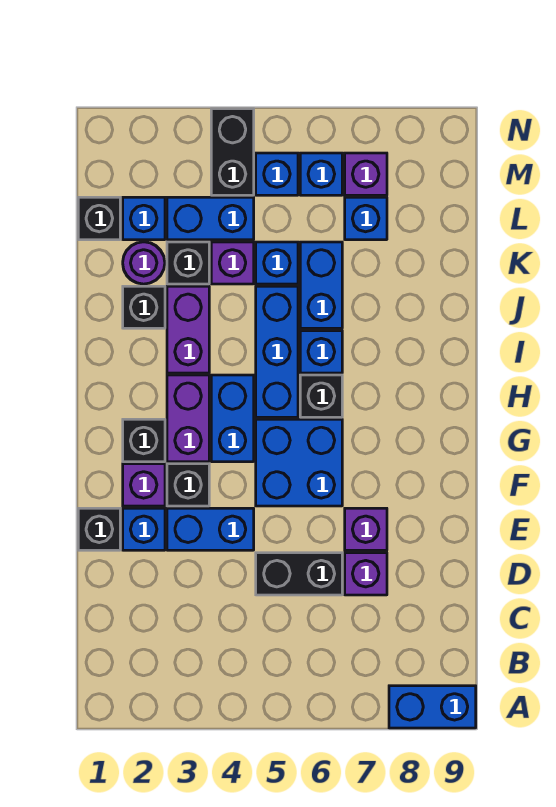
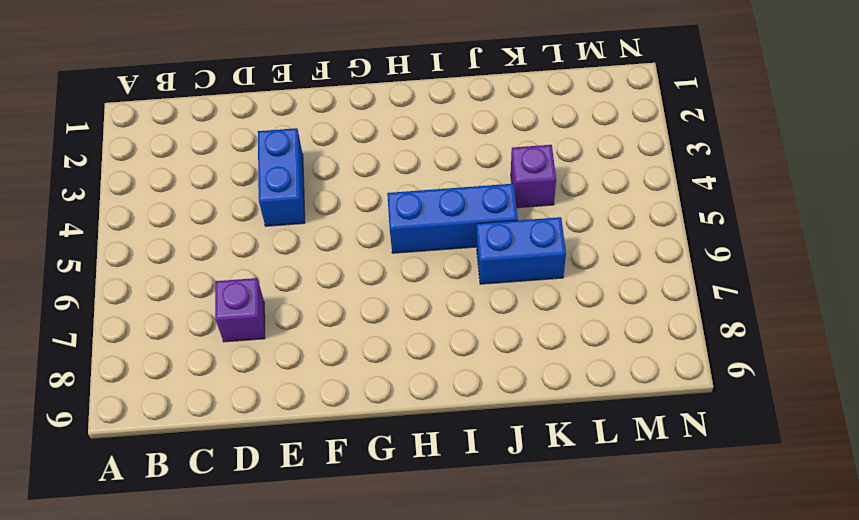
none -> blue brick A8:A9 level 1
none -> black brick D5:D6 level 1
none -> black brick E1 level 1
none -> blue brick E2 level 1

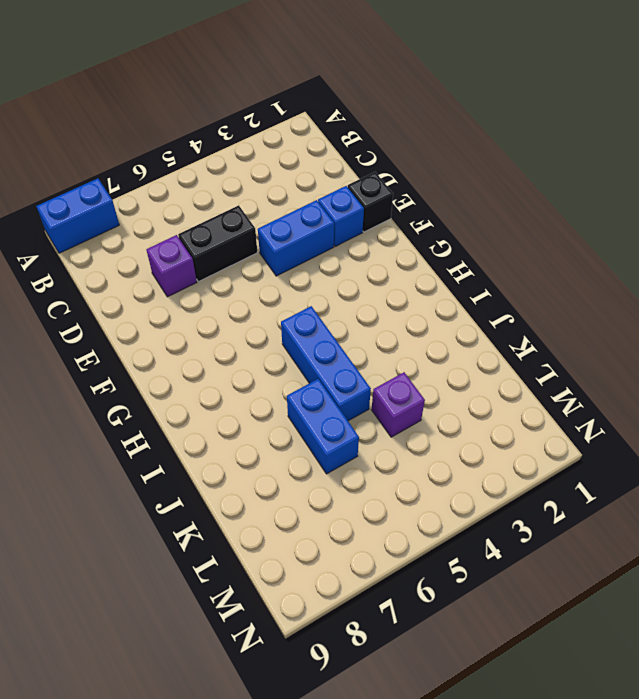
none -> purple brick E7 level 1
none -> purple brick F2 level 1
none -> black brick F3 level 1
none -> blue brick F5:G6 level 1

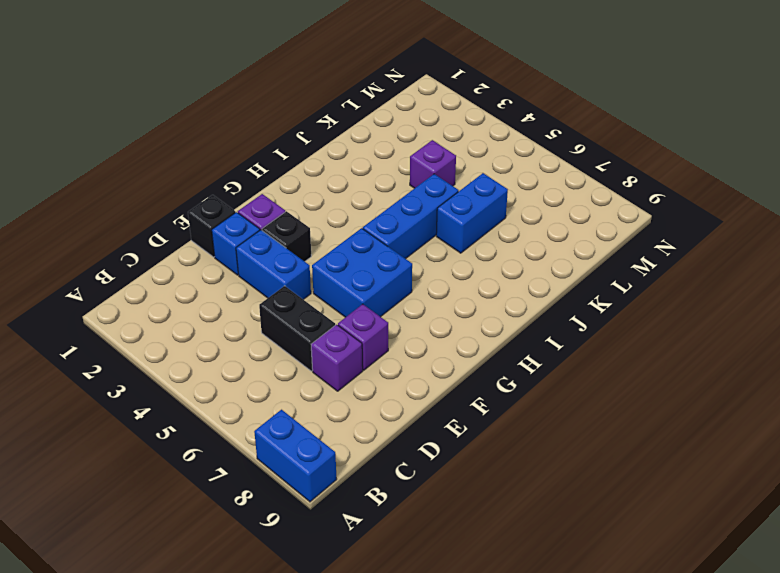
none -> black brick G2 level 1
none -> purple brick G3:H3 level 1
none -> blue brick G4:H4 level 1
none -> black brick H6 level 1

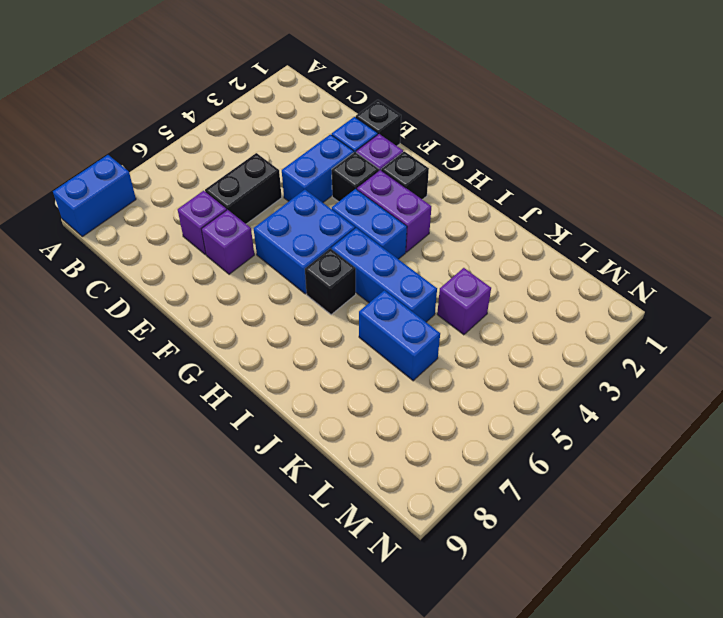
none -> purple brick I3:J3 level 1
none -> blue brick I6 level 1
none -> black brick J2 level 1
none -> purple round brick K2 level 1

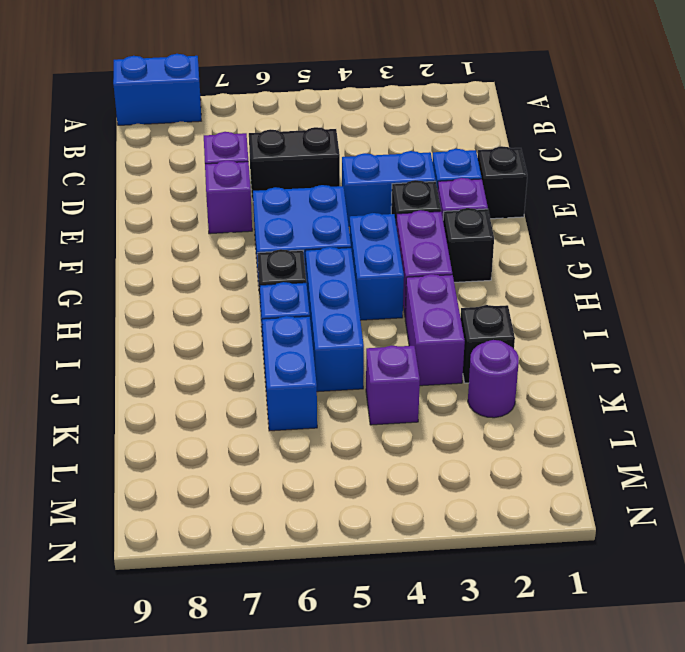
none -> black brick K3 level 1
none -> blue brick K5 level 1
none -> black brick L1 level 1
none -> blue brick L2 level 1

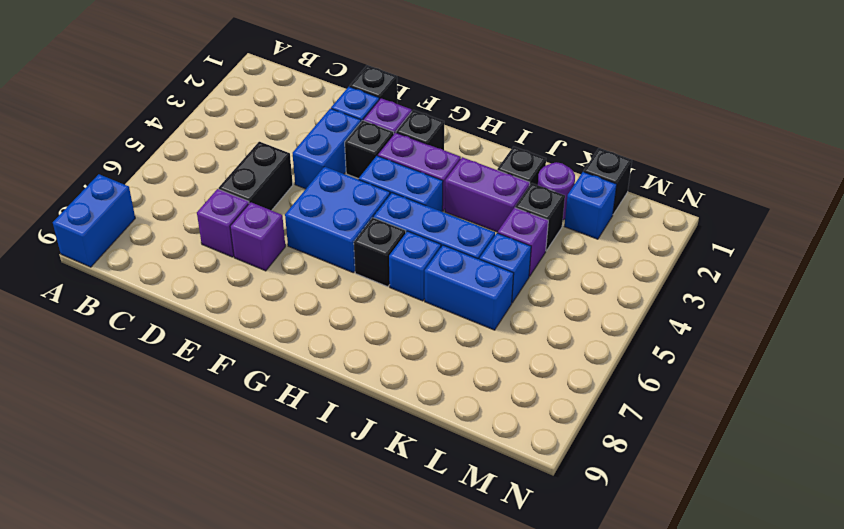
none -> blue brick L3:L4 level 1
none -> blue brick L7 level 1
none -> black brick M4:N4 level 1
none -> blue brick M5 level 1

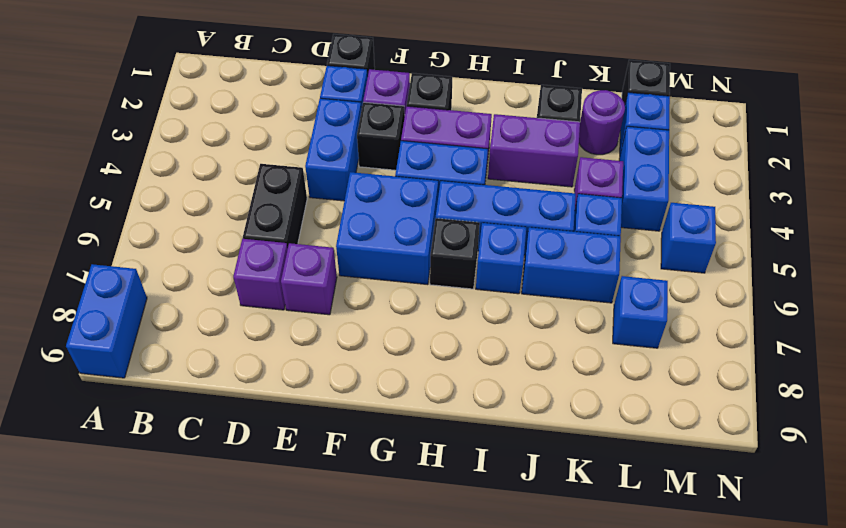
none -> black brick K3 level 1
none -> black brick M4:N4 level 1
none -> blue brick M6 level 1
none -> purple brick M7 level 1

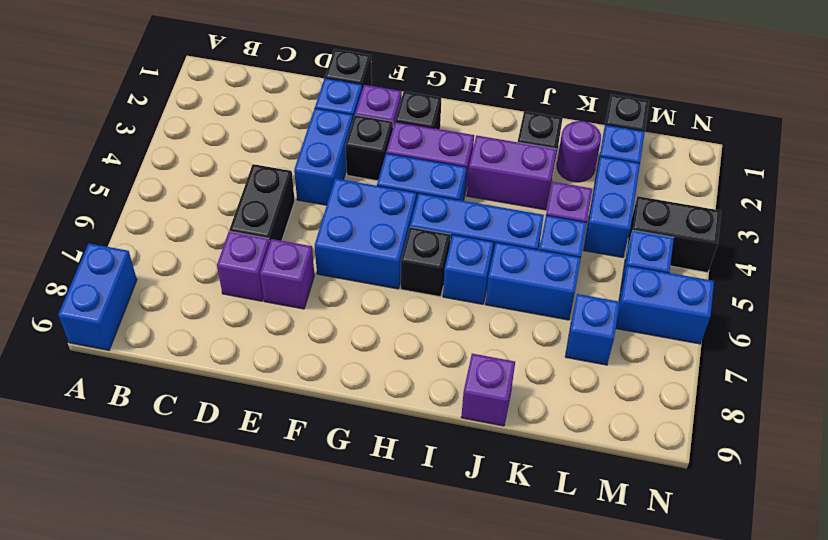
purple brick J9 level 1 -> purple brick M7 level 1
blue brick M6:N6 level 1 -> blue brick M6 level 1
none -> black brick K3 level 1

